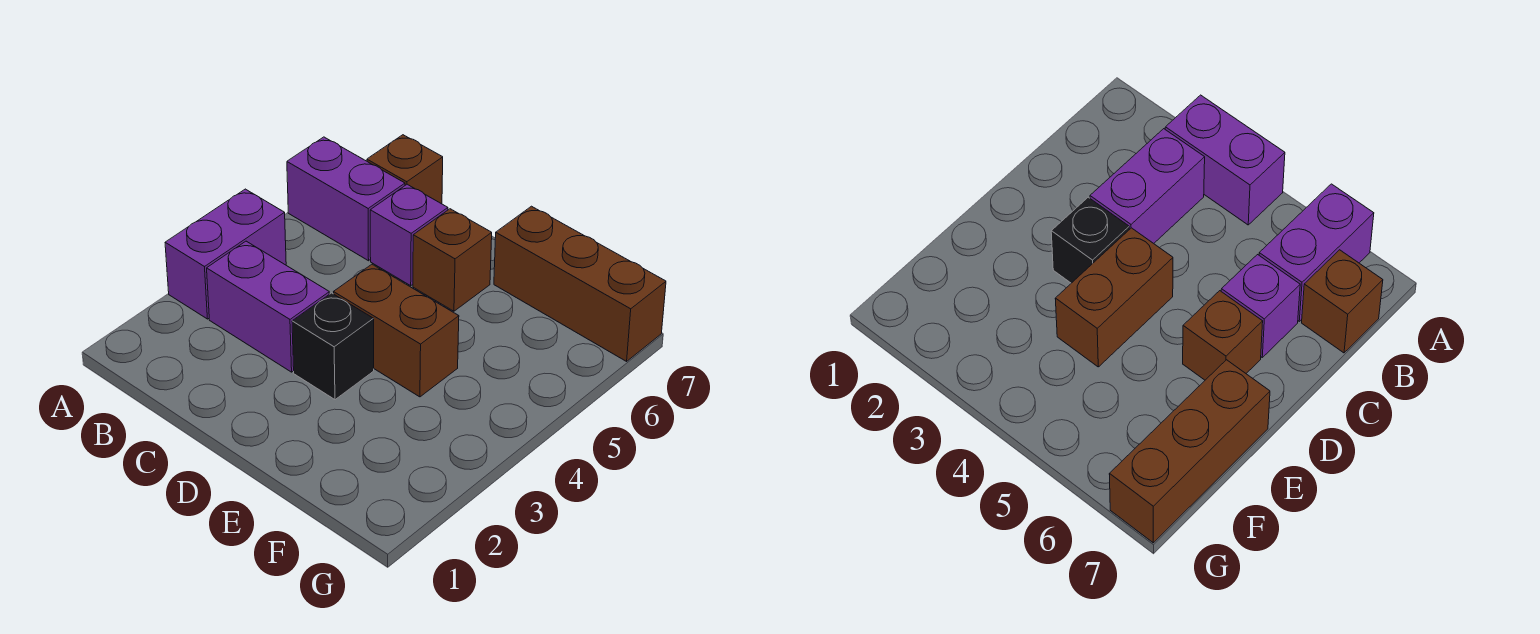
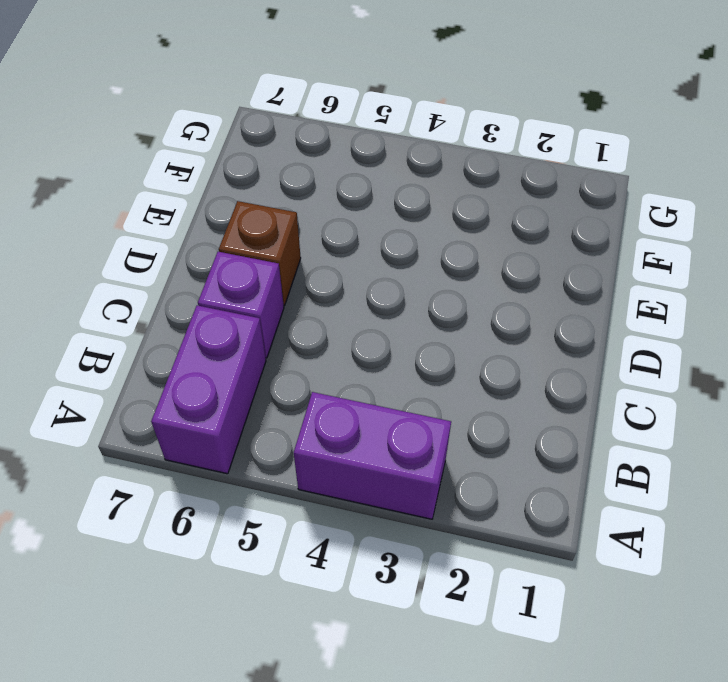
none -> purple brick B3:C3 level 1
none -> brown brick B7 level 1

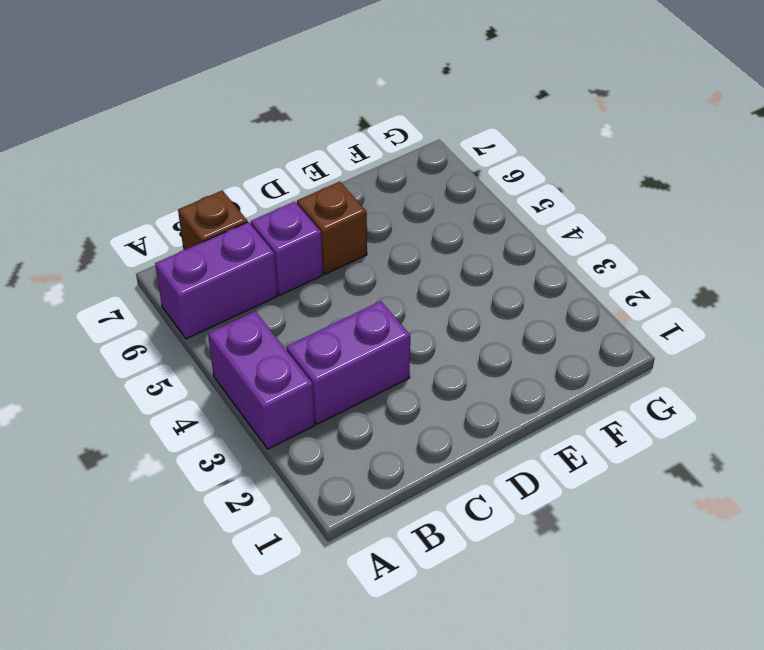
none -> black brick D3 level 1
none -> brown brick D4:E4 level 1

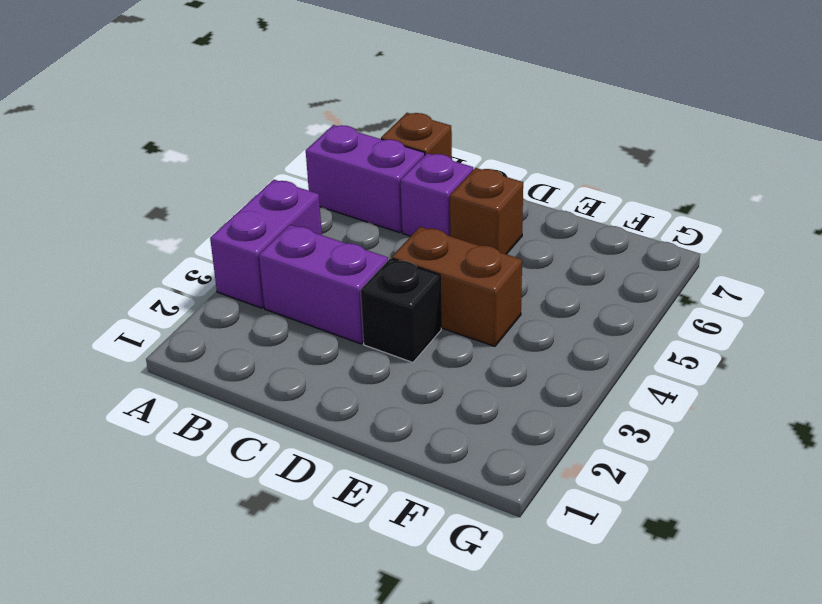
none -> brown brick E7:G7 level 1

